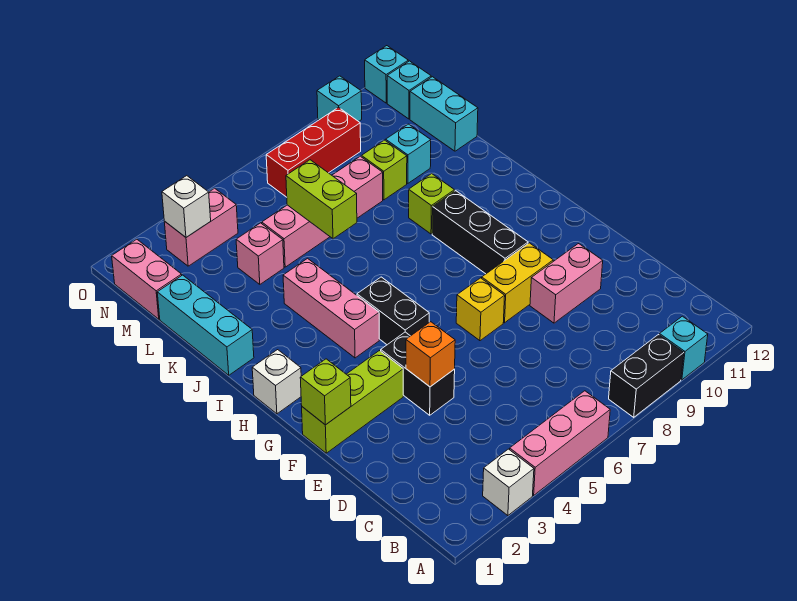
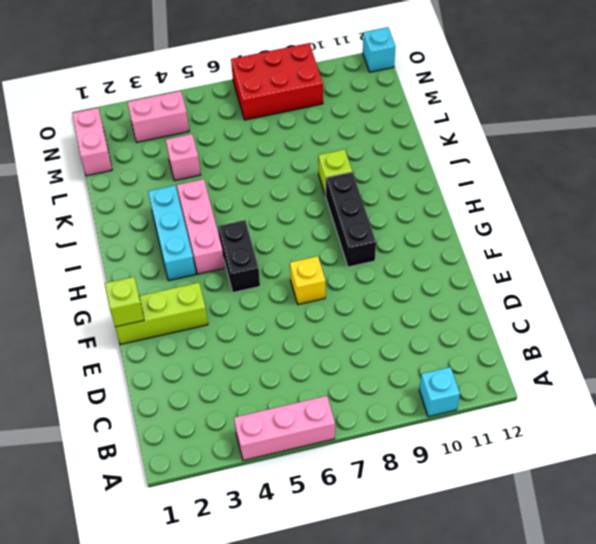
cyan brick H3:J3 level 1 -> cyan brick J1:L1 level 1
red brick N7:O9 level 1 -> red brick N7:N9 level 1
none -> white brick A3 level 1
none -> black brick A8:A9 level 1
none -> black brick E4:F4 level 1
none -> pink brick E9:E10 level 1

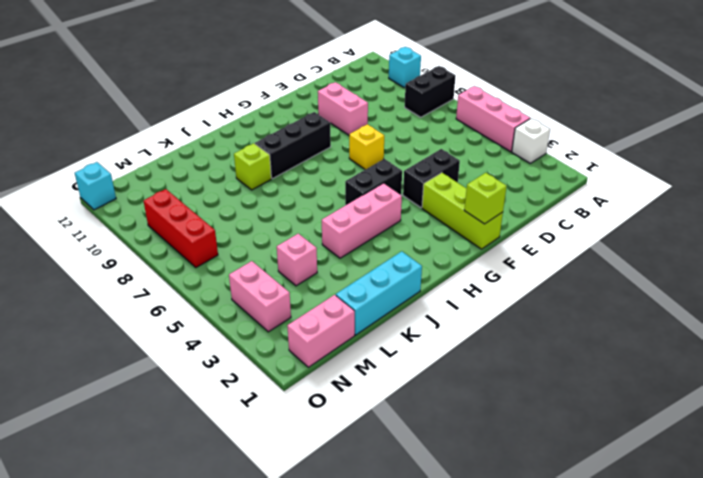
black brick A8:B8 level 1 -> black brick A8:A9 level 1
none -> yellow brick F8:F9 level 1
none -> white brick H1 level 1
none -> pink brick L5:L8 level 1
none -> lime brick L9 level 1

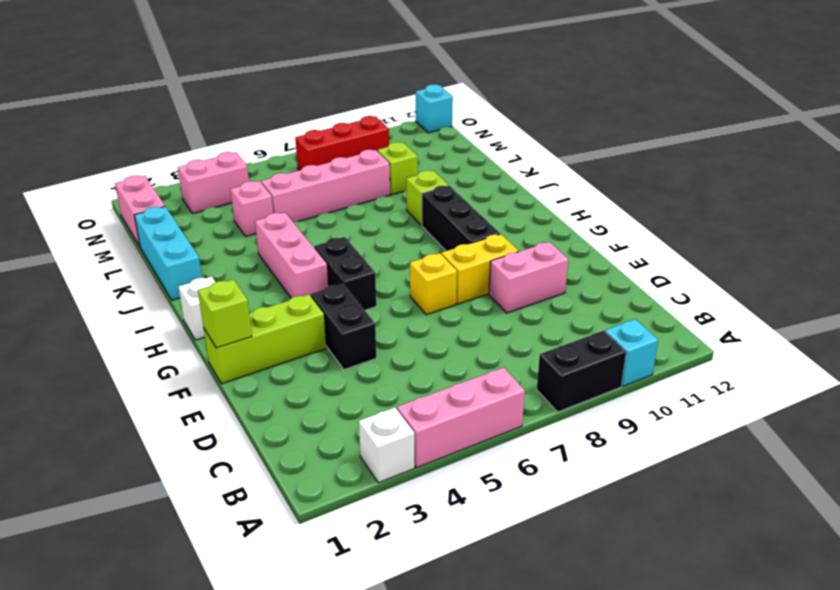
none -> cyan brick L10 level 1
none -> cyan brick L12:M12 level 1
none -> cyan brick N12 level 1
none -> cyan brick O10 level 1

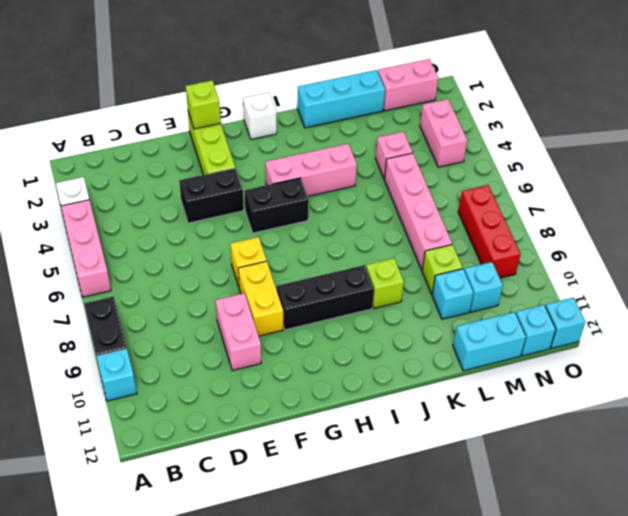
cyan brick M10 level 1 -> cyan brick O10 level 1
none -> orange brick E4 level 2
none -> lime brick K6:L6 level 2
none -> white brick N3 level 2

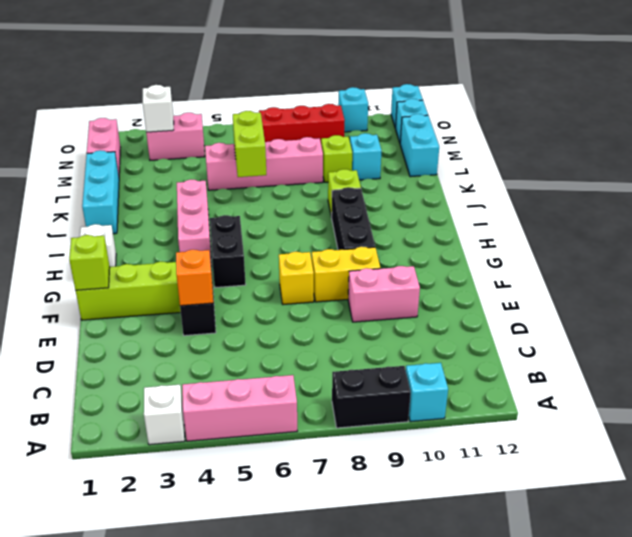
none -> pink brick L4 level 1

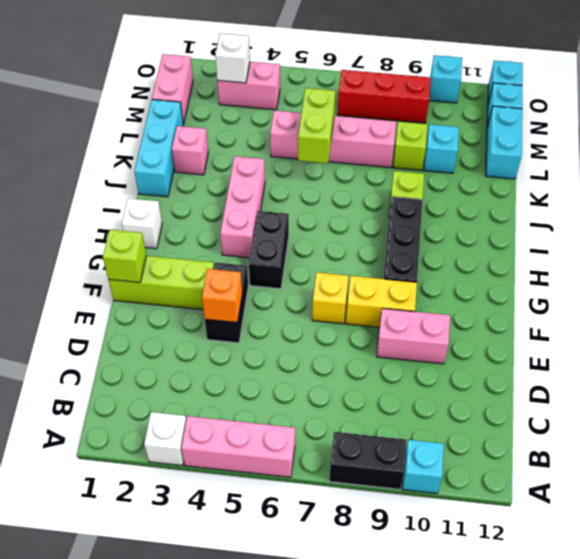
pink brick K2 level 1 -> pink brick L4 level 1

